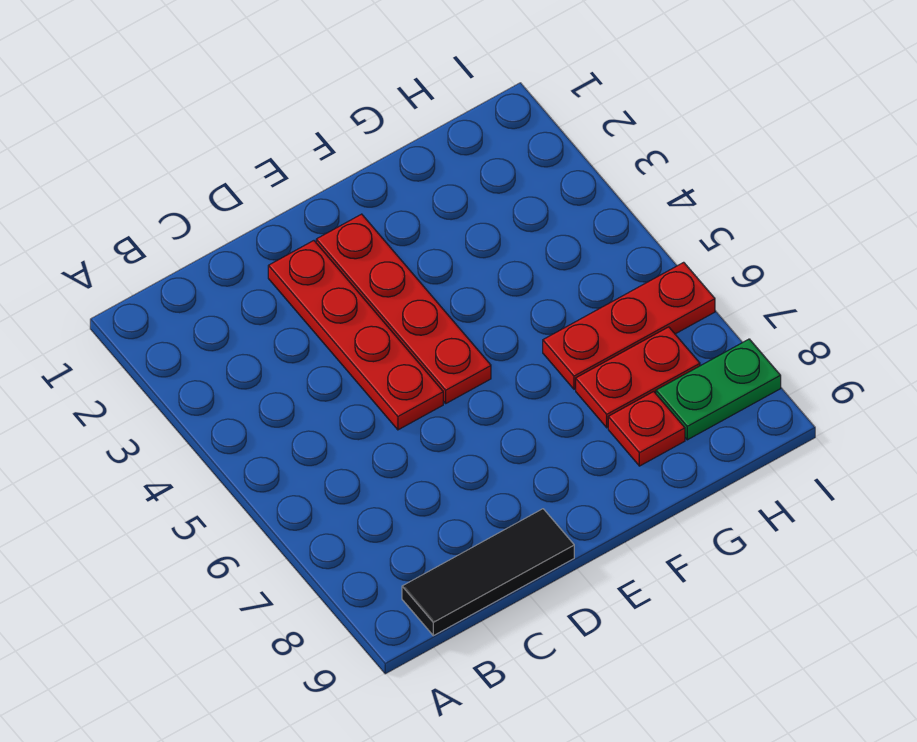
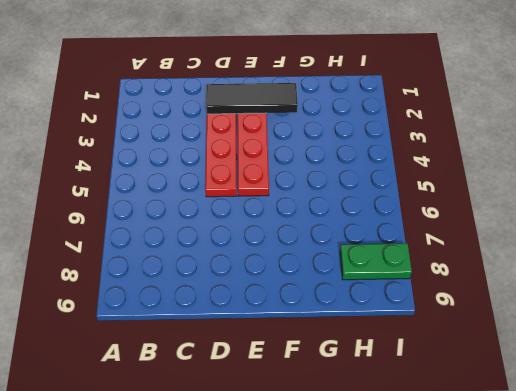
black tile D2:F2 level 2 -> black tile B9:D9 level 1
none -> red plate G6:I6 level 1
none -> red plate G7:H7 level 1

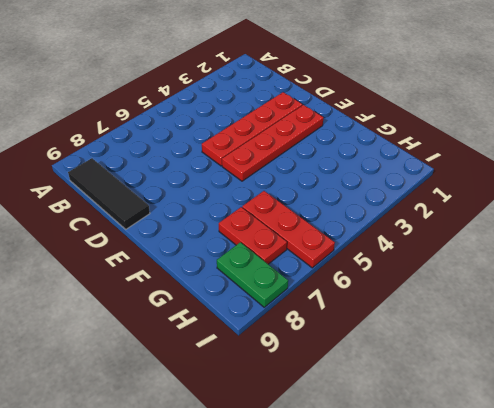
none -> red plate G8 level 1

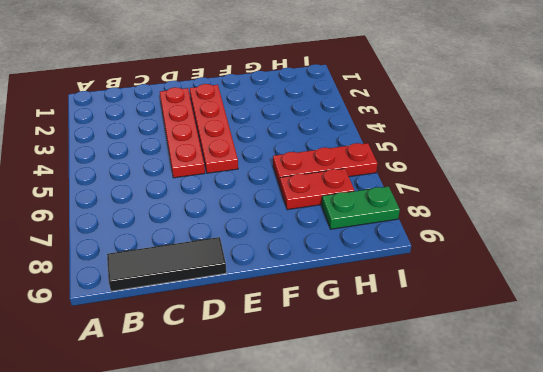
none -> red plate G8 level 1

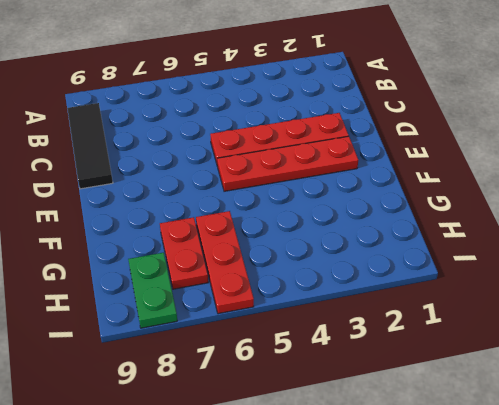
none -> red plate G8 level 1

